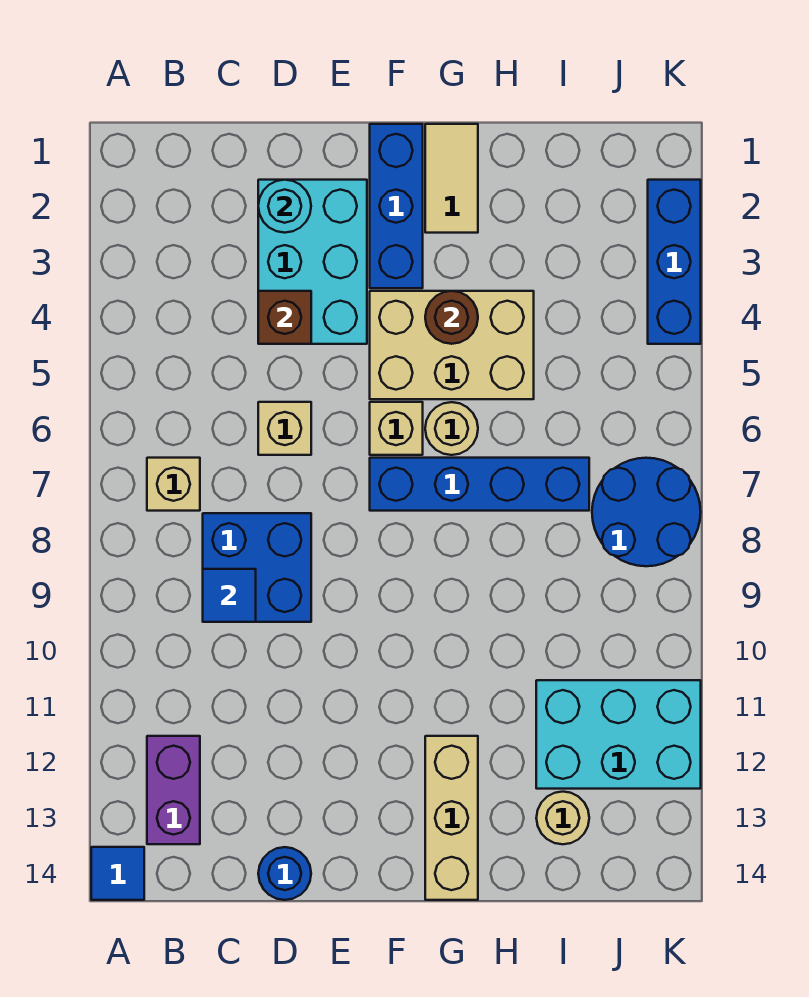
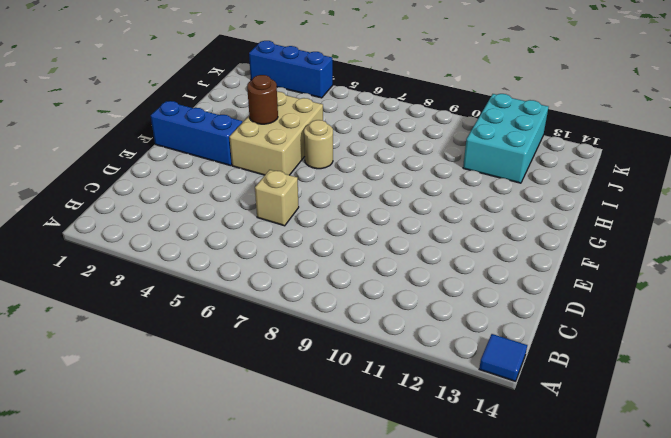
none -> tan brick B7 level 1
none -> purple brick B12:B13 level 1
none -> blue brick C8:D9 level 1

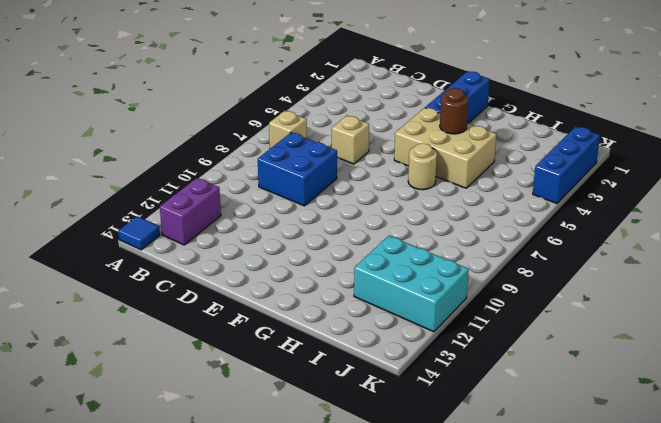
none -> cyan brick D2:E4 level 1
none -> blue round brick D14 level 1
none -> tan brick F6 level 1

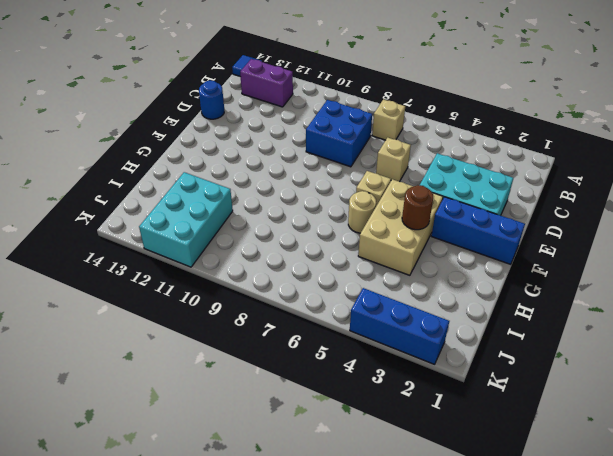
none -> blue brick F7:I7 level 1
none -> tan tile G1:G2 level 1
none -> tan brick G12:G14 level 1

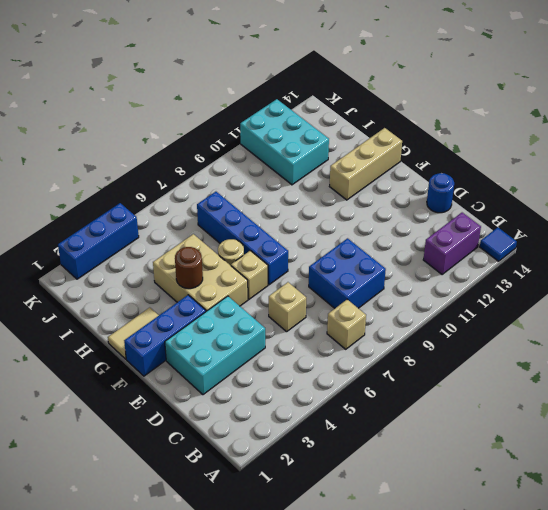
none -> tan round brick I13 level 1
none -> blue round brick J7:K8 level 1
none -> blue tile C9 level 2

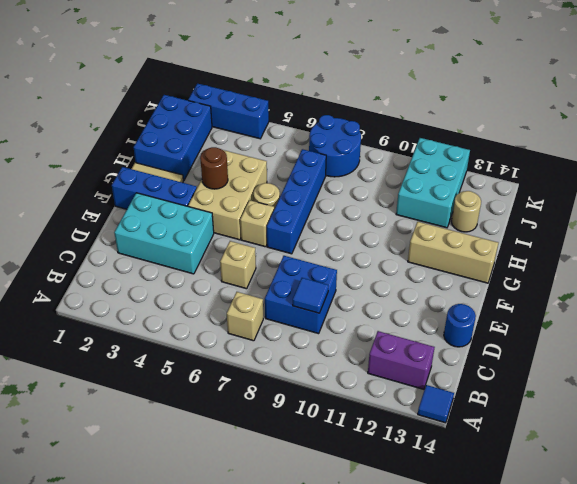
blue brick H1:J2 level 1 -> none
none -> cyan round brick D2 level 2
none -> brown brick D4 level 2

